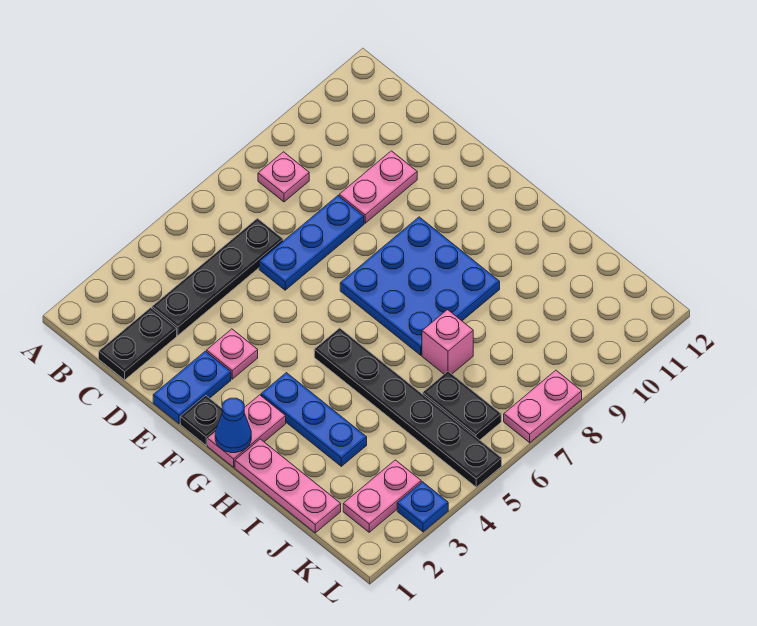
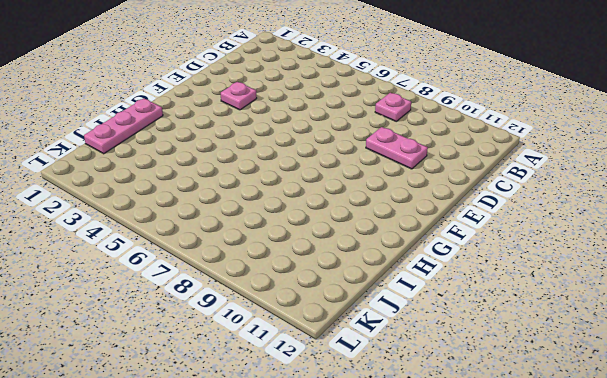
none -> black plate C1:C2 level 1
none -> black plate C3:C6 level 1
none -> blue plate D6:D8 level 1

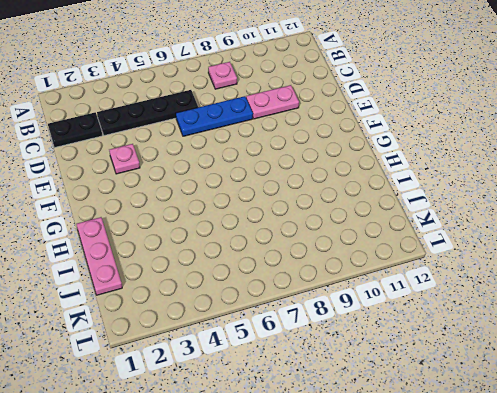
none -> blue plate E1:E2 level 1
none -> black plate F1 level 1
none -> blue plate F7:H9 level 1

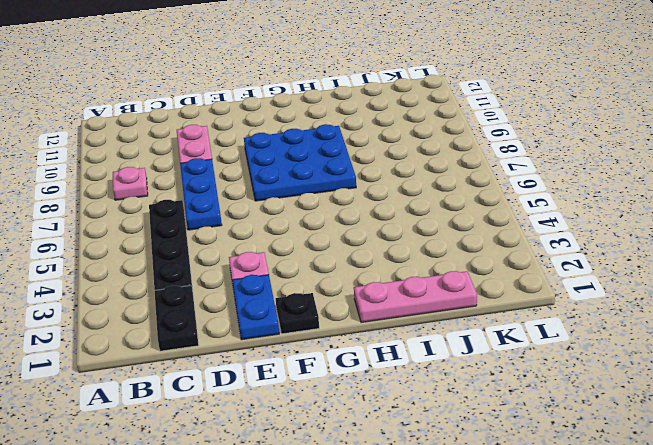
none -> pink plate G1:G2 level 1
none -> blue plate G3:I3 level 1
none -> black plate G5:L5 level 1

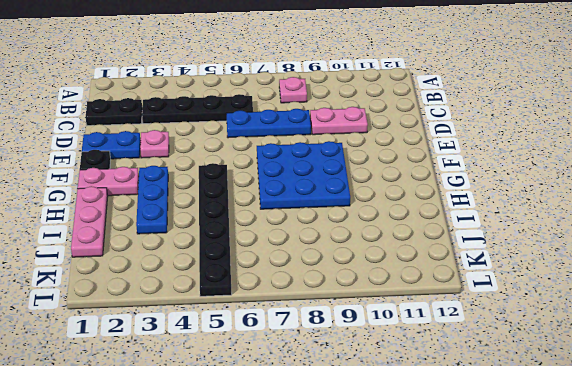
none -> pink brick I7 level 1
none -> black plate J6:K6 level 1
none -> pink plate K2:K3 level 1

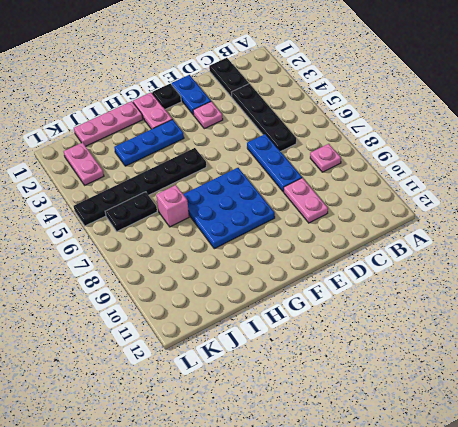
none -> blue plate L3 level 1
none -> pink plate L7:L8 level 1
none -> blue cone G1 level 2

